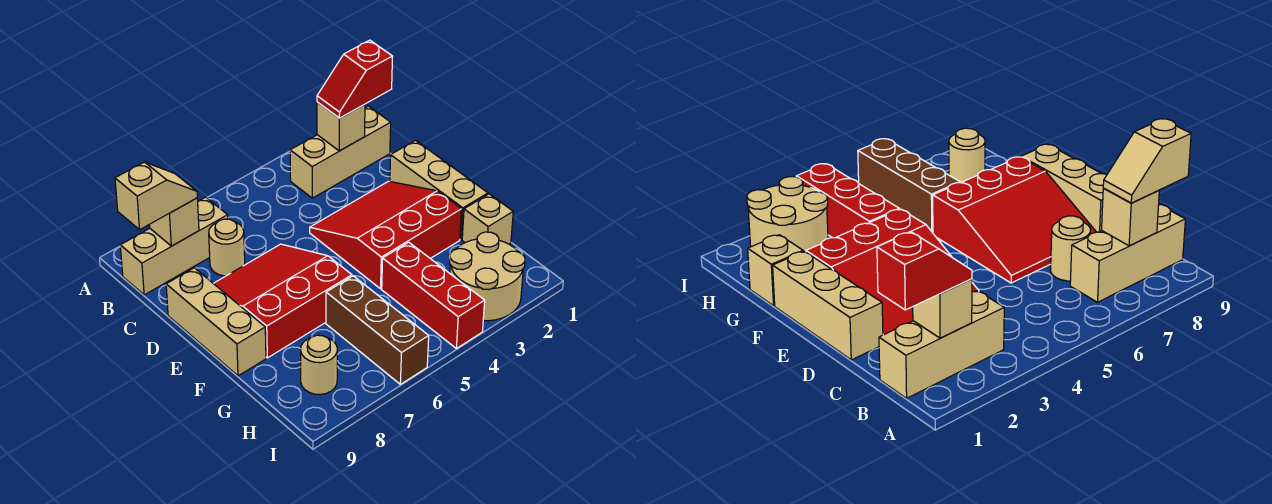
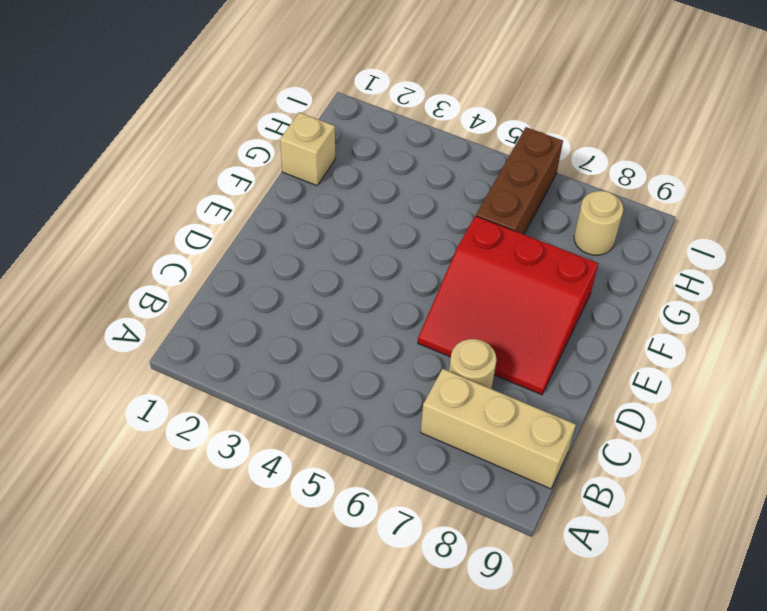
none -> tan brick B1:B3 level 1
none -> tan brick D1:F1 level 1
none -> red slope D2:F4 level 1 top F

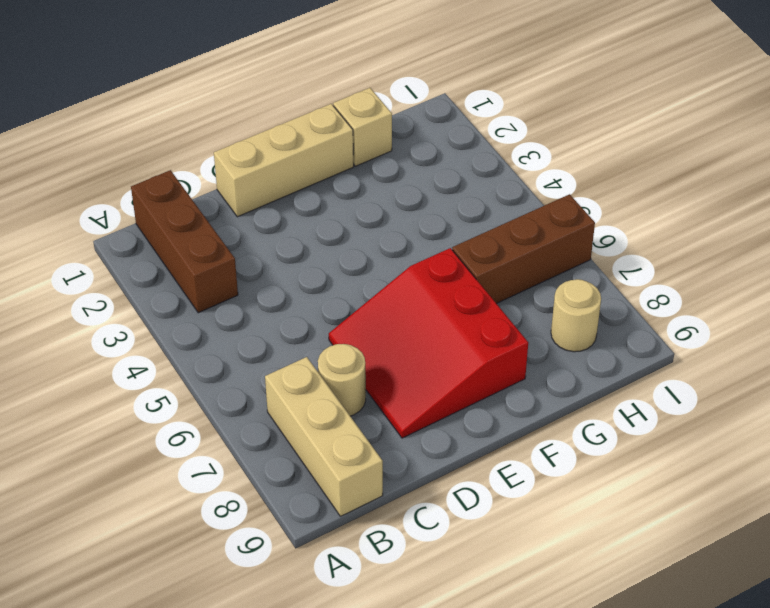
brown brick B1:B3 level 1 -> tan brick B1:B3 level 1
none -> red slope D2:F4 level 1 top F
none -> tan brick D9:F9 level 1
none -> red brick G4:I4 level 1

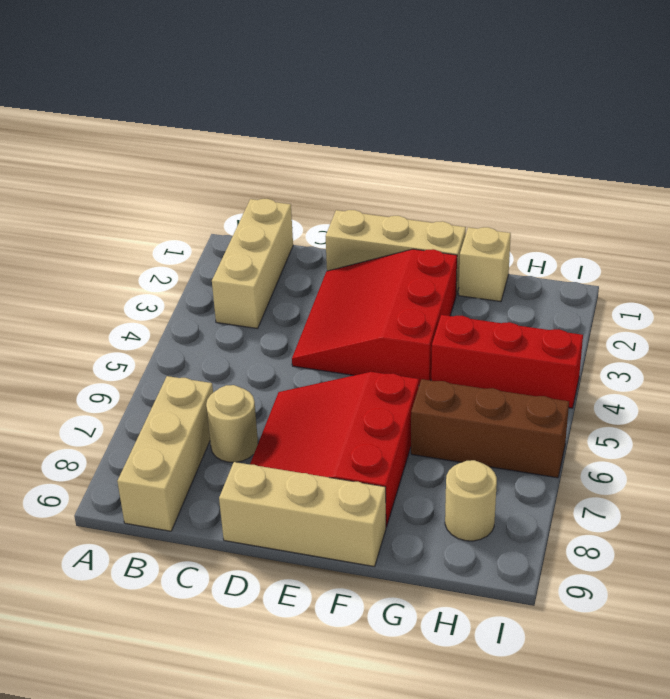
none -> tan round brick H2:I3 level 1
none -> tan brick B2 level 2
none -> tan brick B8 level 2

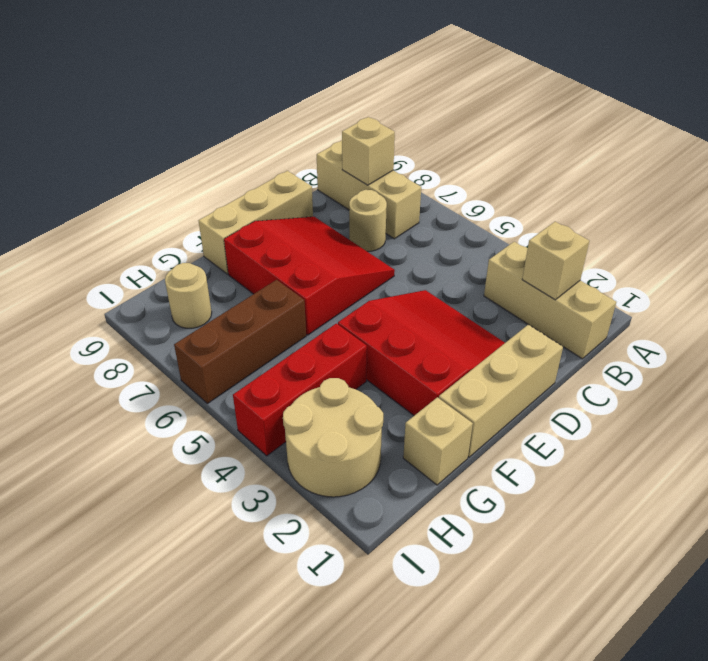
none -> red slope B1:B2 level 3 top 1
none -> tan slope B8:B9 level 3 top 9

